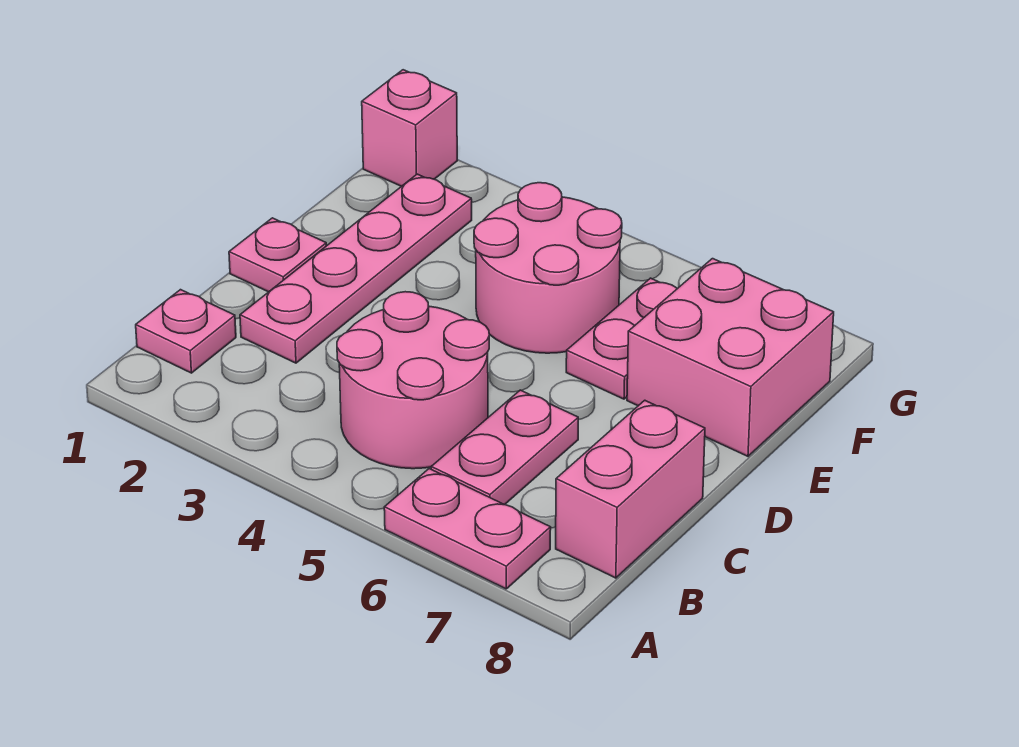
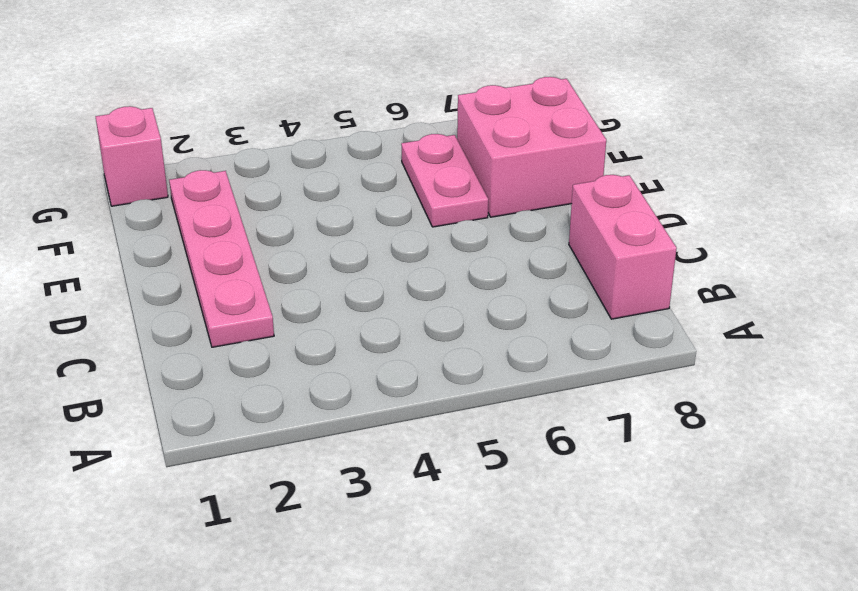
none -> pink plate A6:A7 level 1
none -> pink plate B1 level 1

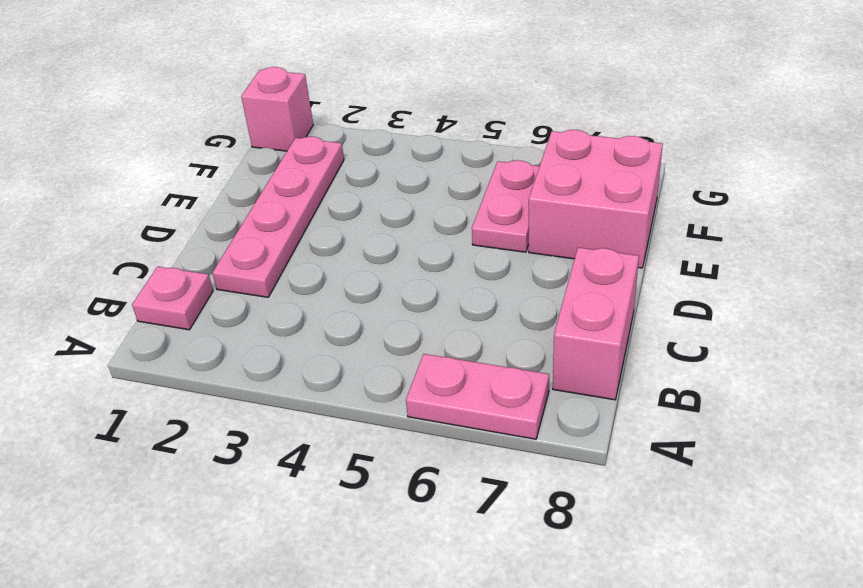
none -> pink round brick B4:C5 level 1
none -> pink plate B6:C6 level 1

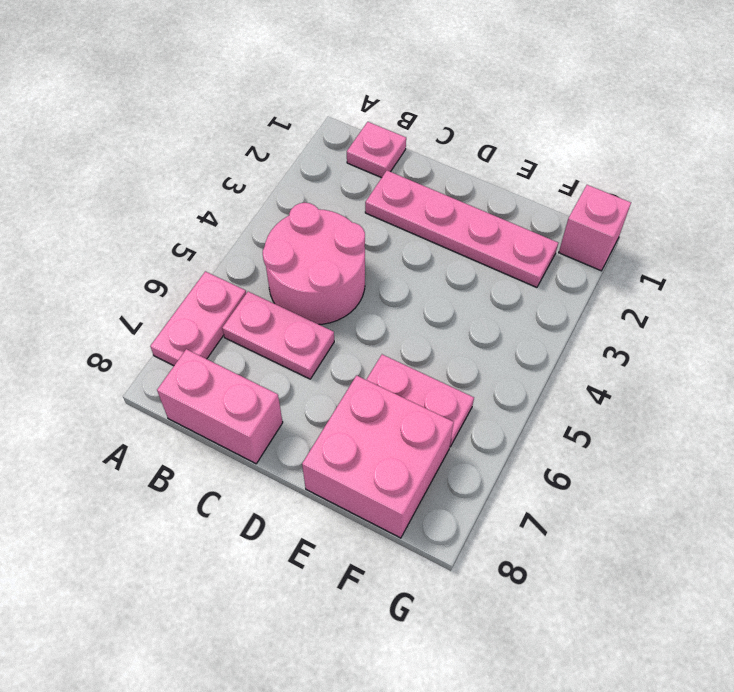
none -> pink plate D1 level 1
none -> pink round brick E4:F5 level 1

